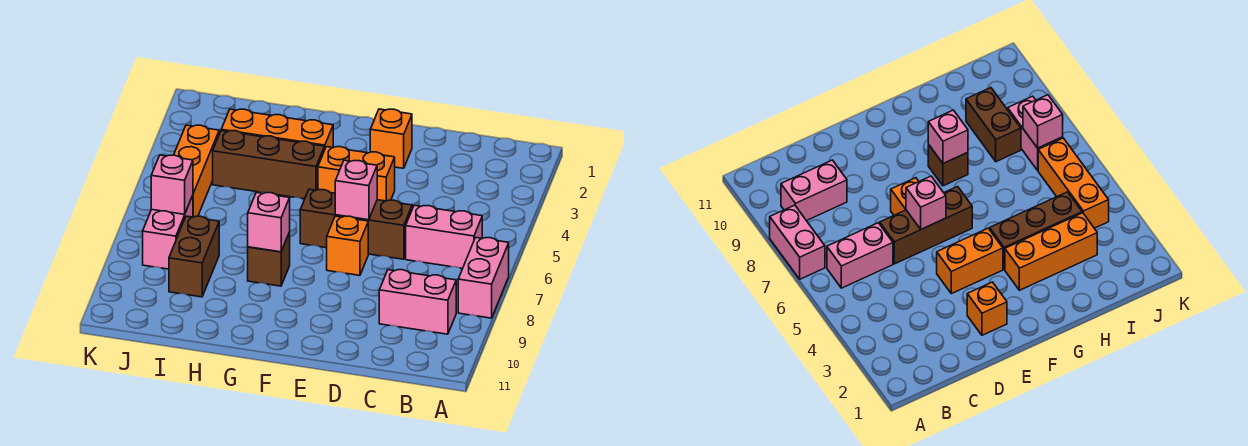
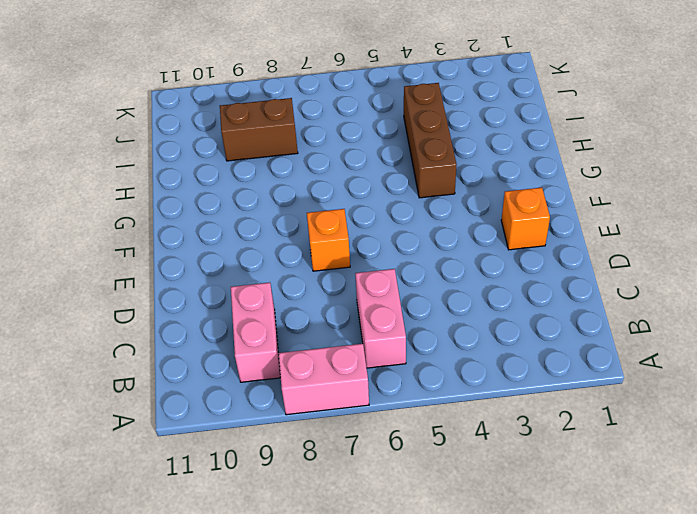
none -> brown brick D6:F6 level 1
none -> orange brick E4:F4 level 1
none -> orange brick G3:I3 level 1

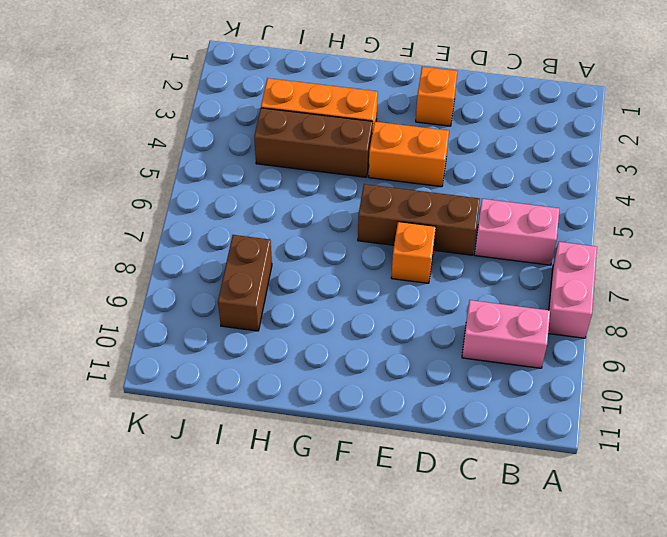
none -> brown brick G8 level 1
none -> orange brick J4:J6 level 1
none -> pink brick J7:J8 level 1

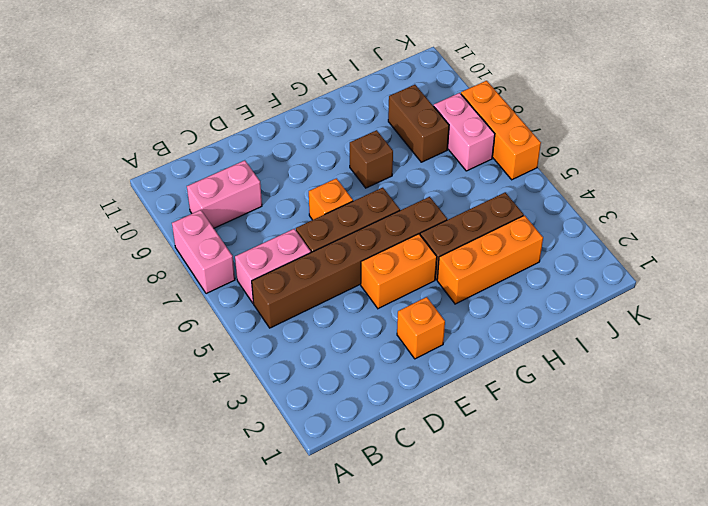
brown brick B5:G5 level 1 -> none
orange brick K6:K8 level 1 -> orange brick J4:J6 level 1
none -> pink brick E6 level 2
none -> pink brick G8 level 2
none -> pink brick J7 level 2

